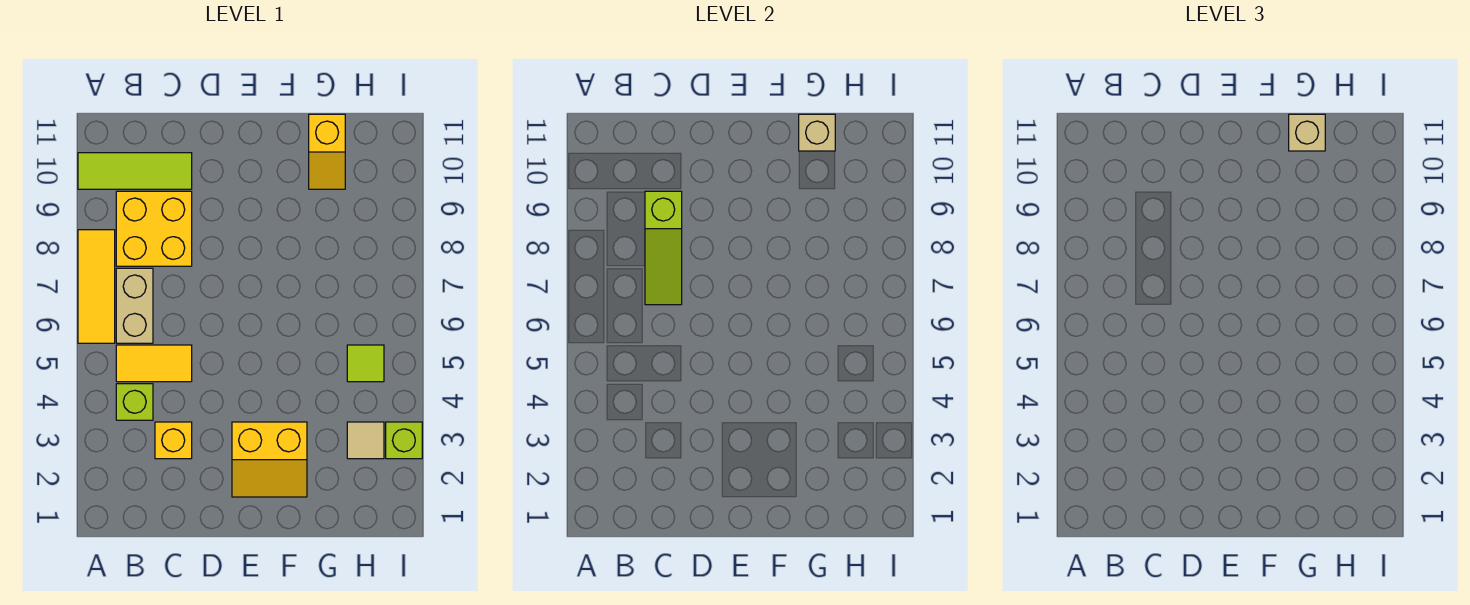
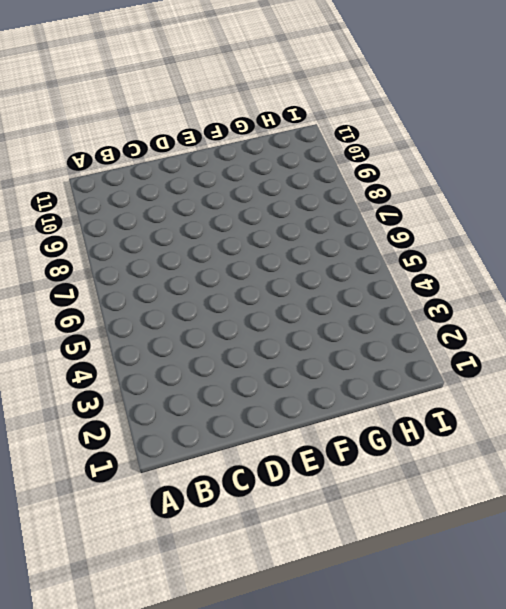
none -> yellow tile A6:A8 level 1
none -> lime tile A10:C10 level 1
none -> lime brick B4 level 1

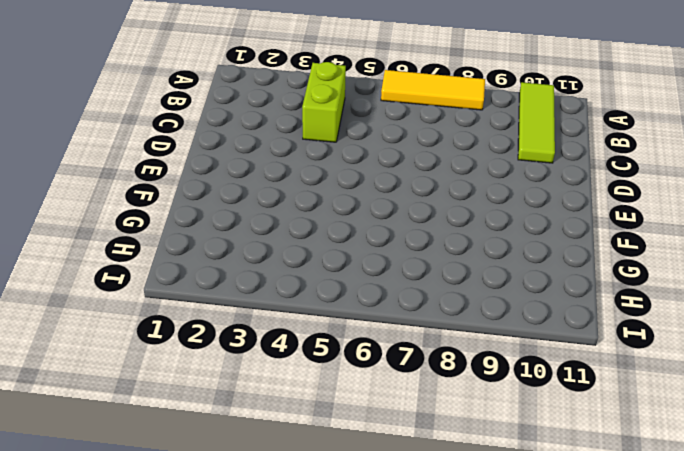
lime brick B4:C4 level 1 -> lime brick B4 level 1
none -> yellow tile B5:C5 level 1
none -> tan brick B6:B7 level 1
none -> yellow brick B8:C9 level 1

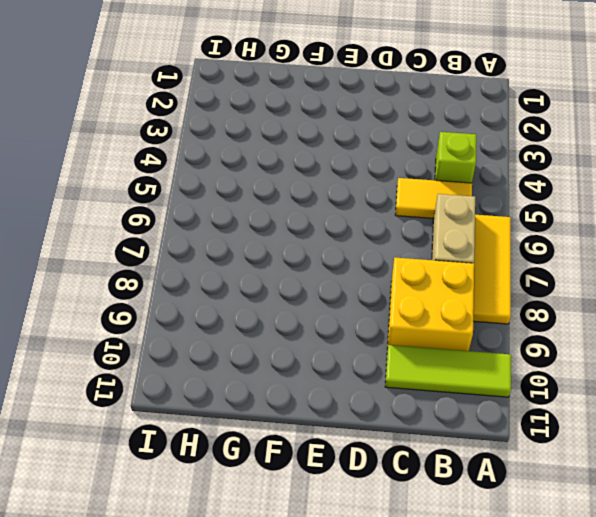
none -> yellow brick C3 level 1
none -> yellow slope E2:F3 level 1 top 3
none -> yellow slope G10:G11 level 1 top 11

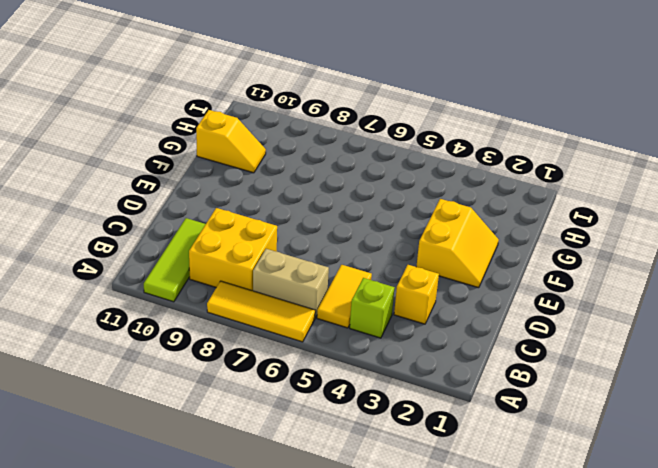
none -> tan tile H3 level 1
none -> lime tile H5 level 1
none -> lime brick I3 level 1

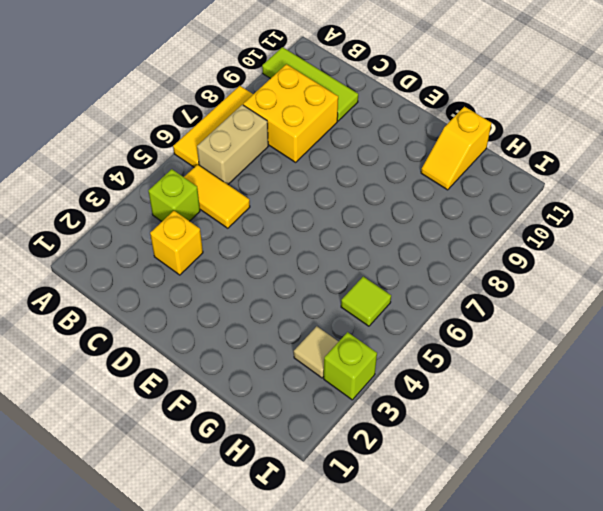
none -> yellow slope E2:F3 level 1 top 3
none -> lime slope C7:C9 level 2 top 9
none -> tan brick G11 level 2

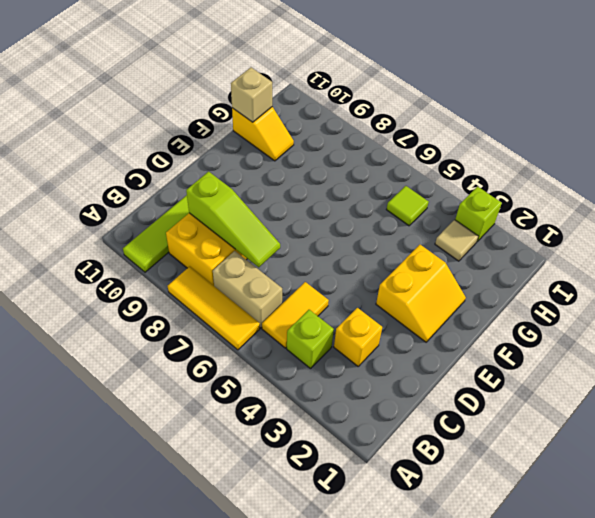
none -> tan brick G11 level 3

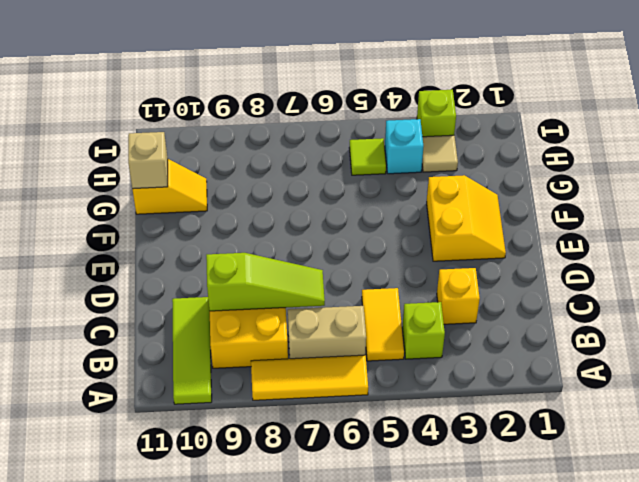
cyan brick H4 level 1 -> none
none -> tan brick G11 level 3

